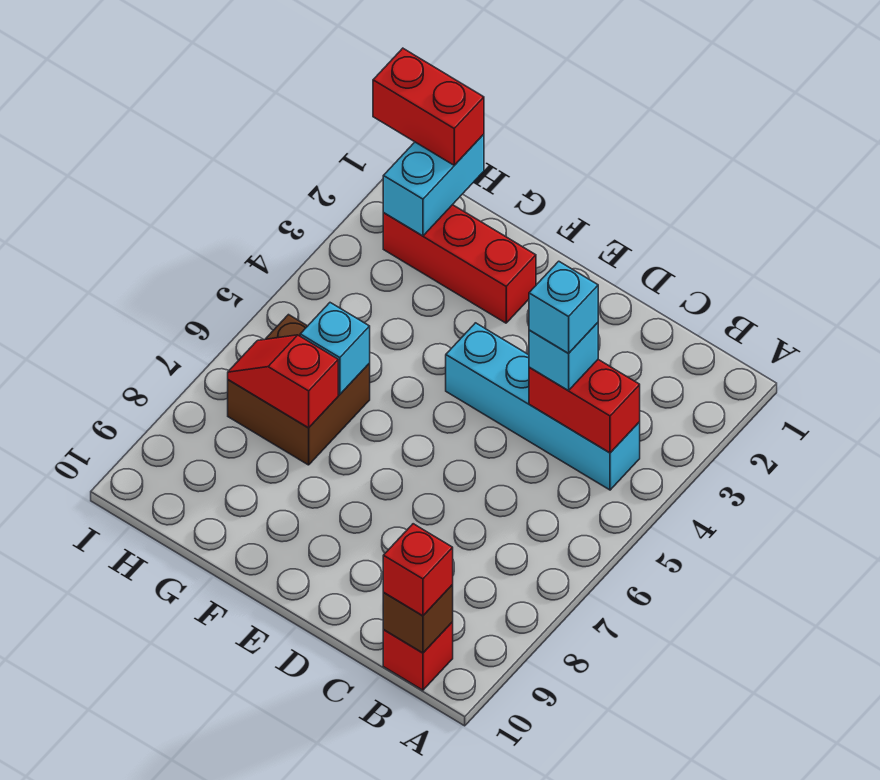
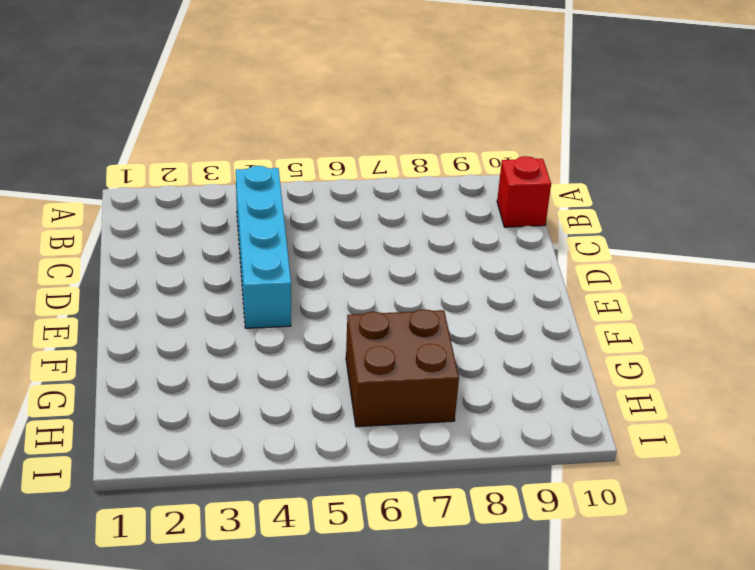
none -> red brick F2:H2 level 1
none -> red brick B4:C4 level 2
none -> brown brick B10 level 2

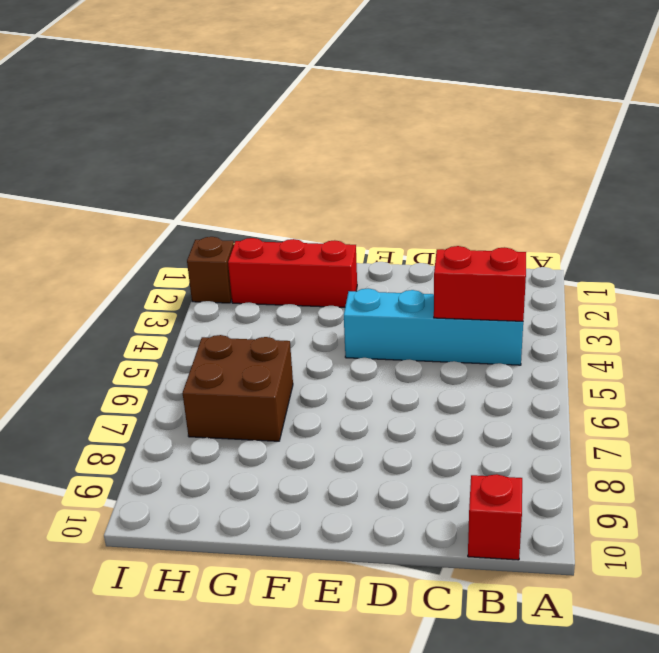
brown brick I2 level 1 -> brown brick B10 level 2
none -> cyan brick G6 level 2
none -> red slope G7:H7 level 2 top G
none -> cyan brick H1:H2 level 2

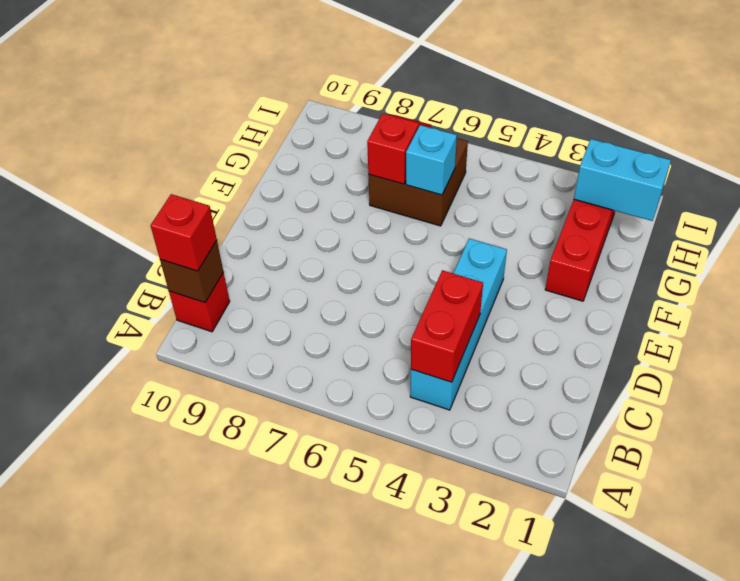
none -> cyan brick C4 level 3
none -> red brick H1:I1 level 3
none -> cyan brick C4 level 4

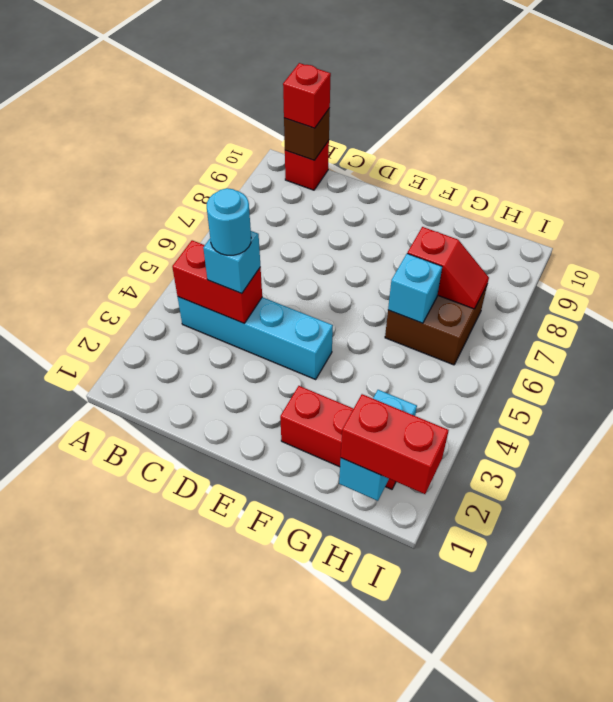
cyan round brick C4 level 4 -> cyan brick C4 level 4

